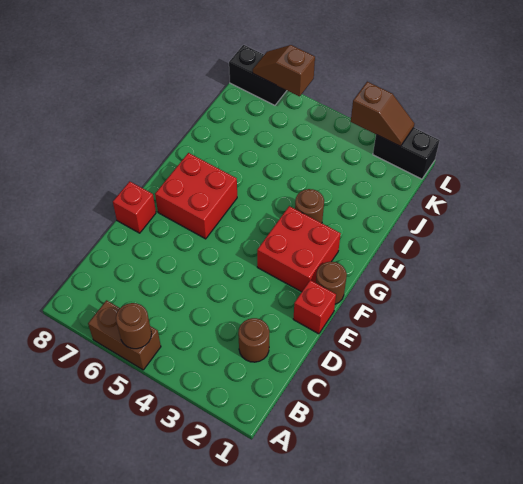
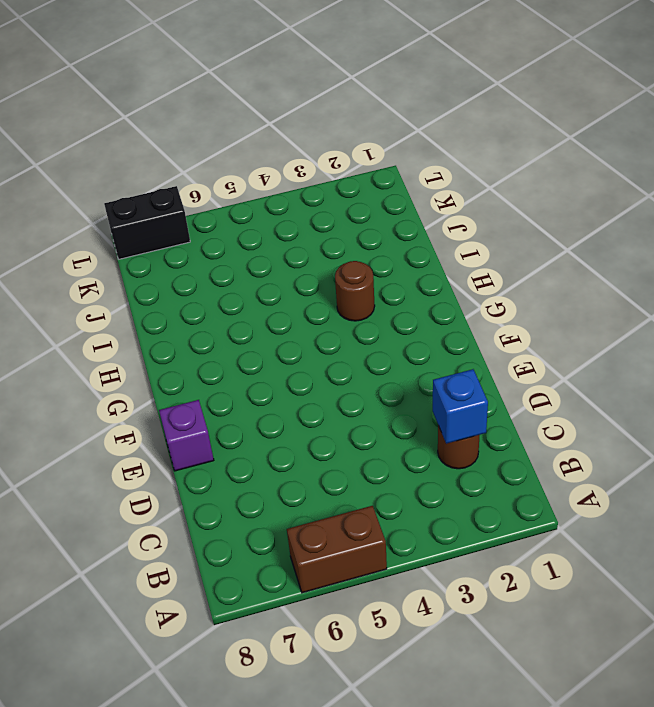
blue brick C2 level 2 -> none
purple brick E8 level 1 -> red brick E8 level 1
none -> red brick E1 level 1
none -> brown round brick F1 level 1
none -> red brick F2:G3 level 1

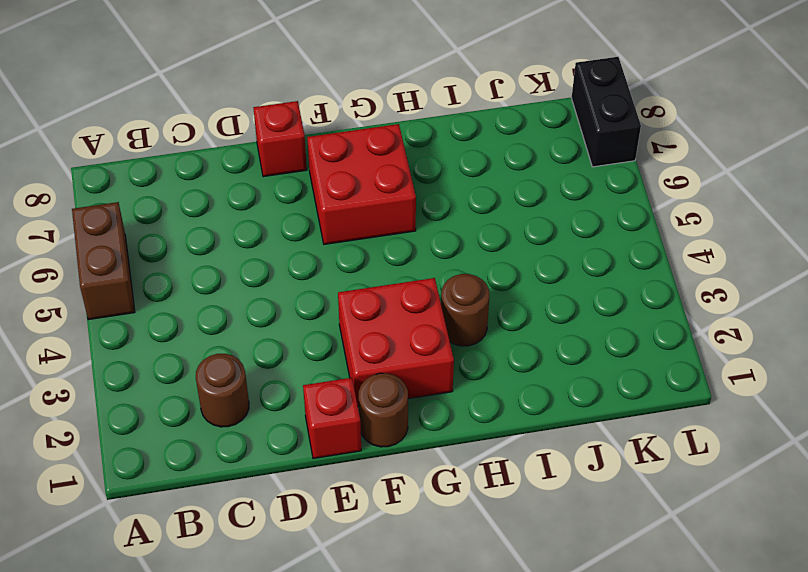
none -> black brick L1:L2 level 1
none -> brown round brick A5 level 2
none -> brown slope L2:L3 level 2 top 3

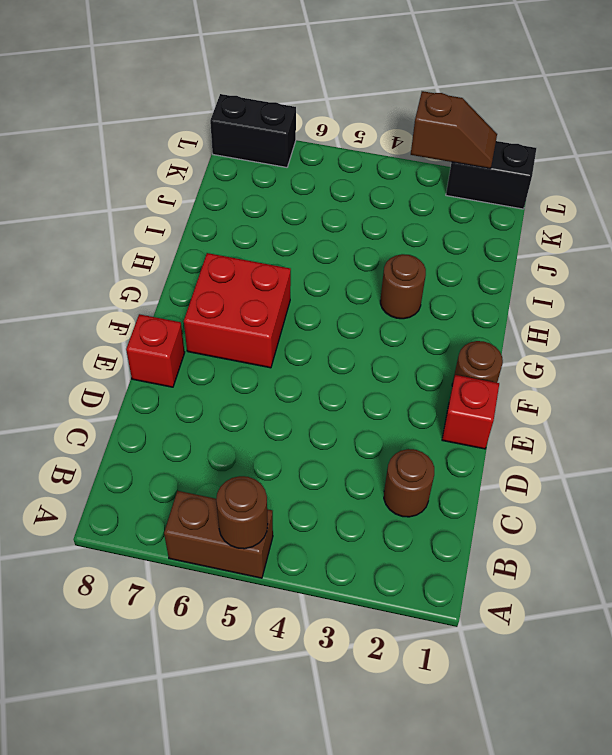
none -> red brick F2:G3 level 1
none -> brown slope L6:L7 level 2 top 6

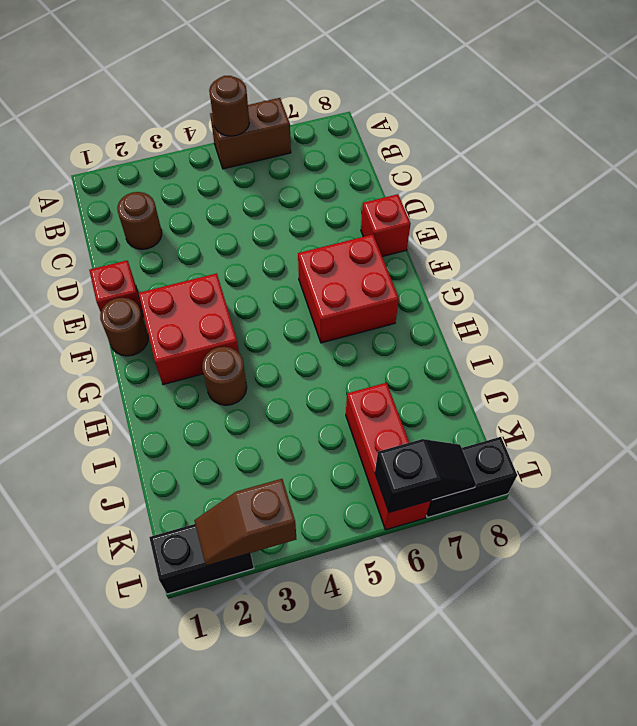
red brick J6:L6 level 1 -> none
black slope L6:L7 level 2 top 6 -> brown slope L6:L7 level 2 top 6

